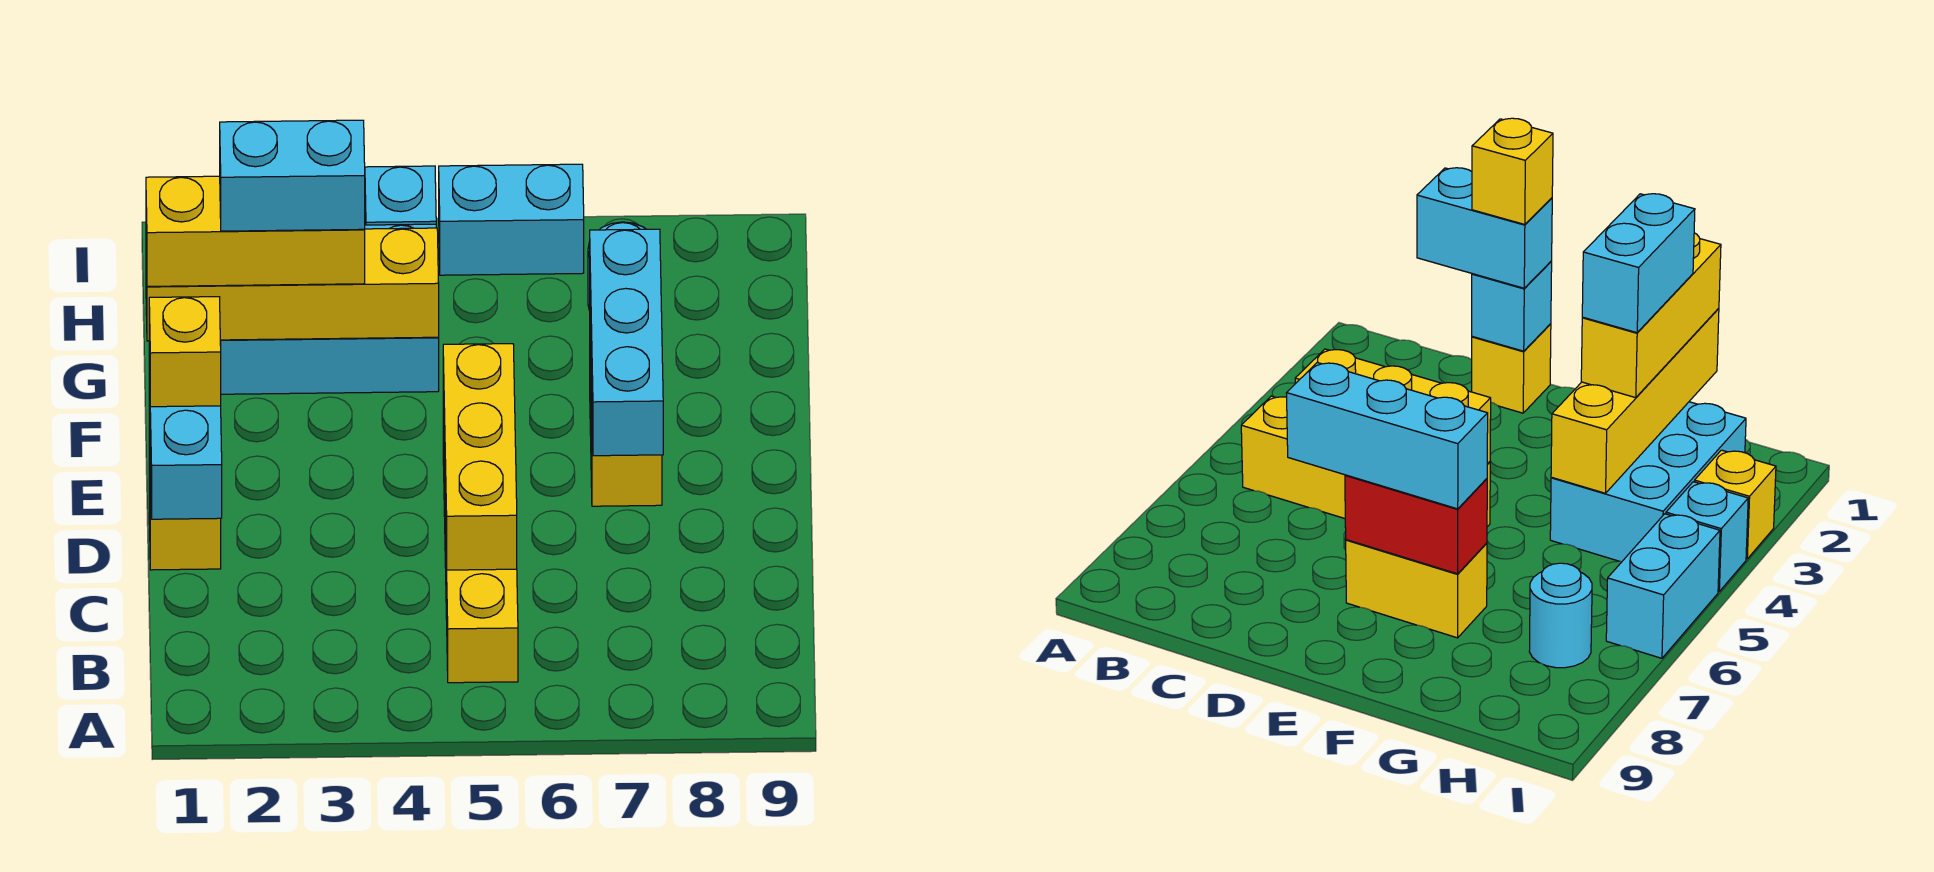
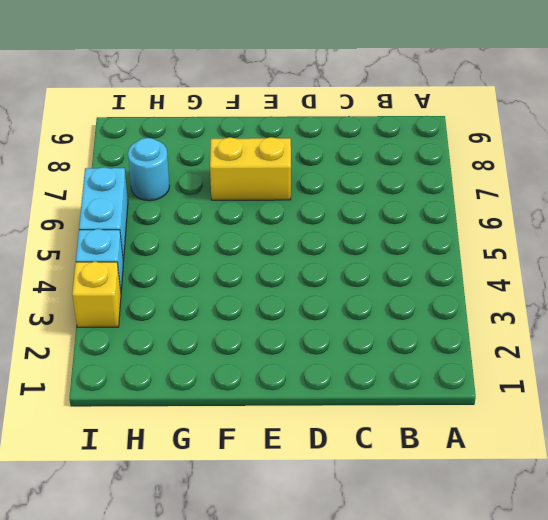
none -> yellow brick B5:E5 level 1
none -> yellow brick D1 level 1
none -> cyan brick G2:H4 level 1

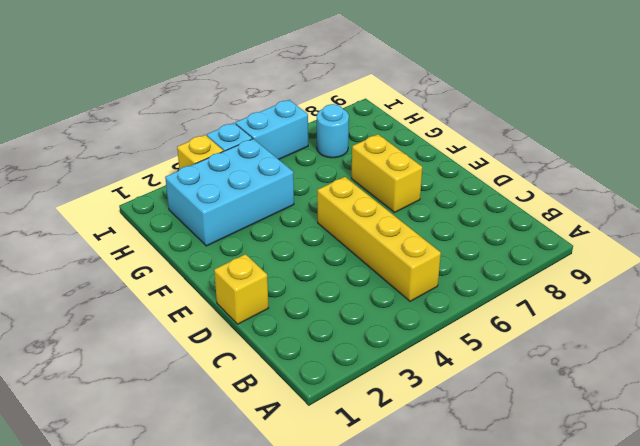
none -> yellow brick C5:E5 level 2
none -> cyan brick D1 level 2
none -> red brick E7:F7 level 2

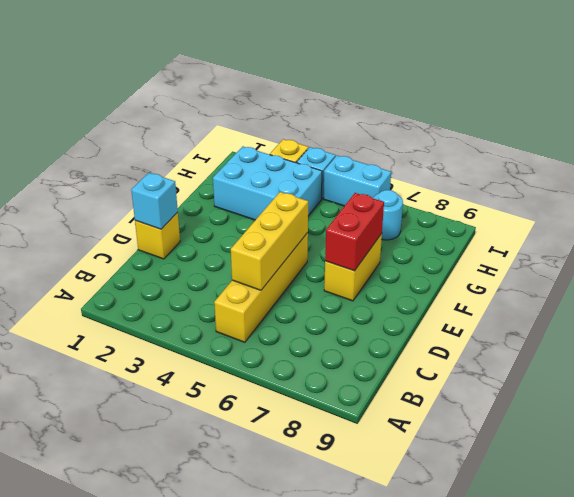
none -> yellow brick G1:G4 level 2
none -> cyan brick C1:D1 level 3
none -> cyan brick D7:F7 level 3

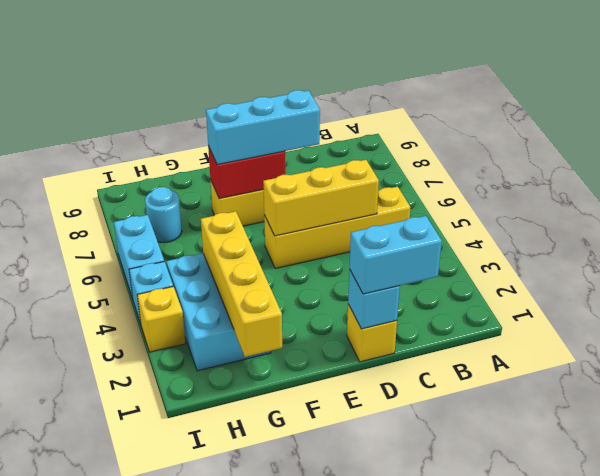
none -> yellow brick G1:G3 level 3
none -> yellow brick D1 level 4
none -> cyan brick G2:G3 level 4

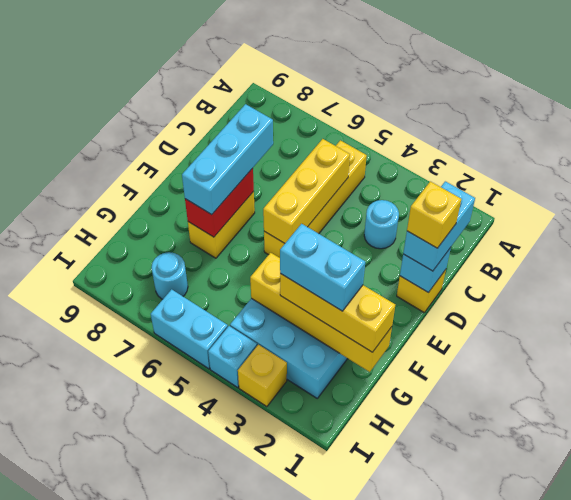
cyan round brick C3 level 1 -> none

